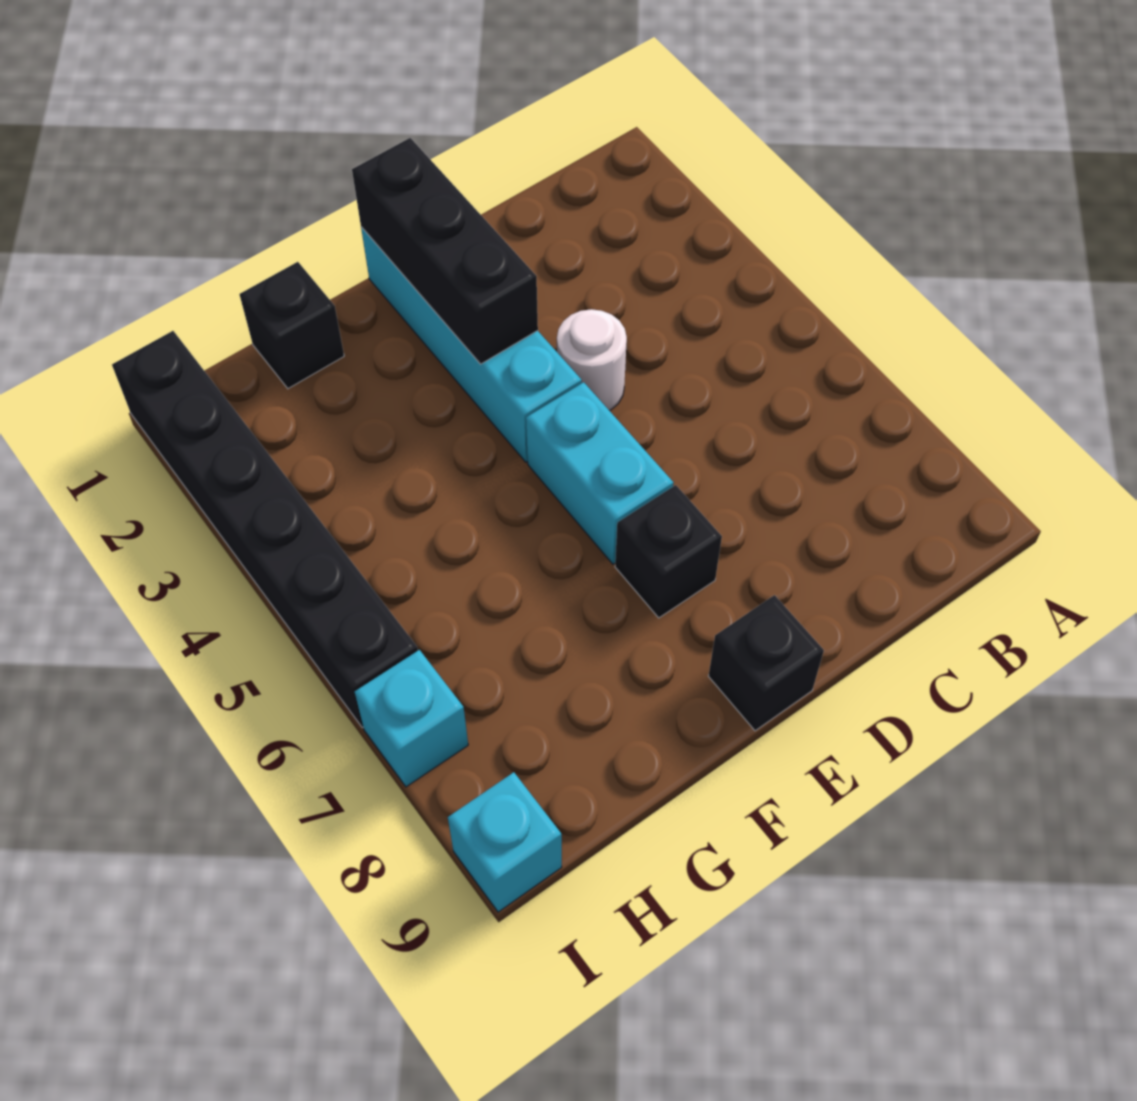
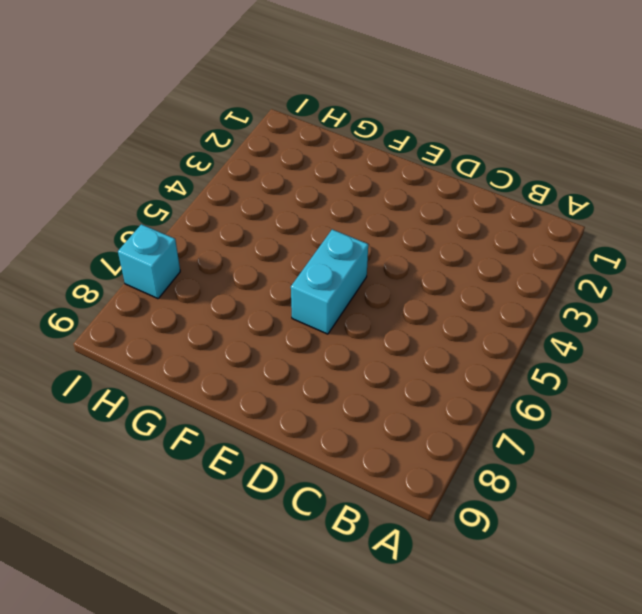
none -> white round brick D4 level 1
none -> cyan brick E1:E4 level 1

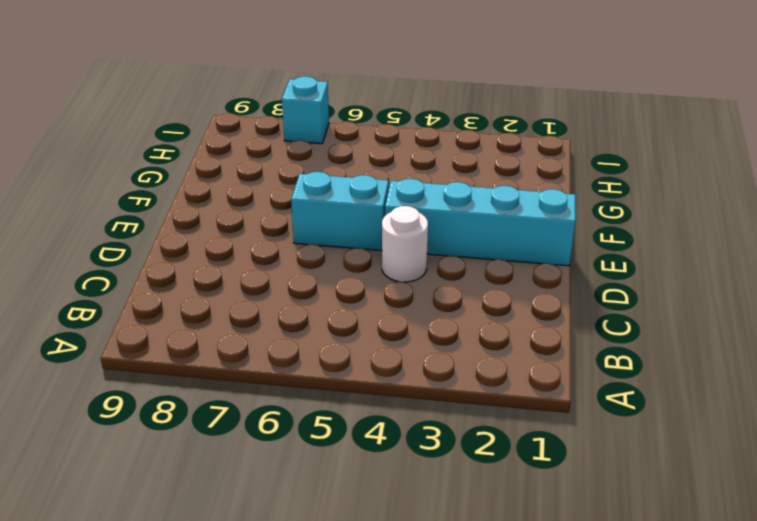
none -> black brick E7 level 1
none -> black brick E9 level 1

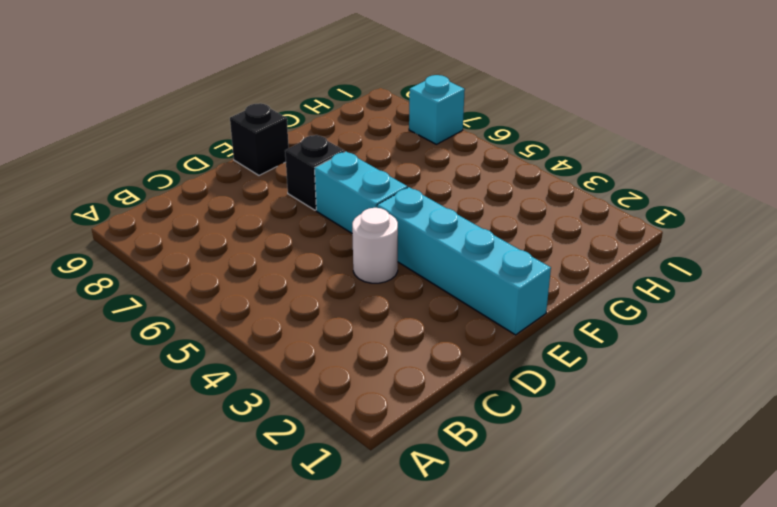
none -> black brick G1 level 1
none -> black brick I1:I6 level 1

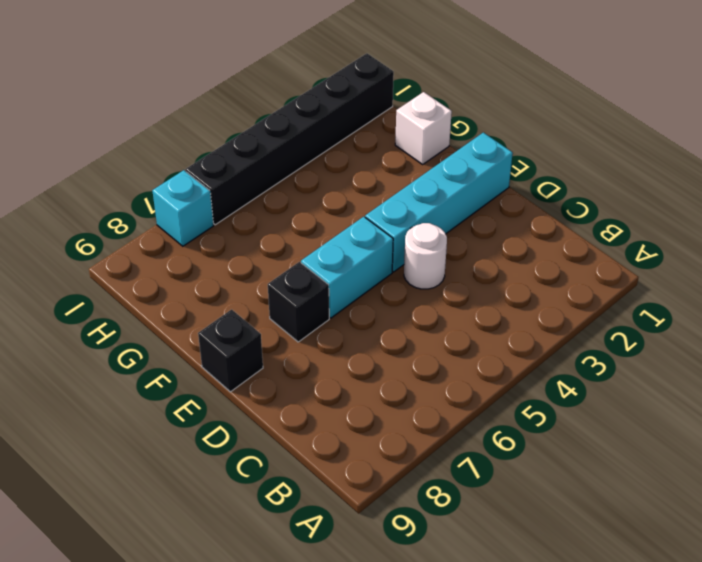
white brick G1 level 1 -> black brick G1 level 1
none -> cyan brick I9 level 1
none -> black brick E1:E3 level 2

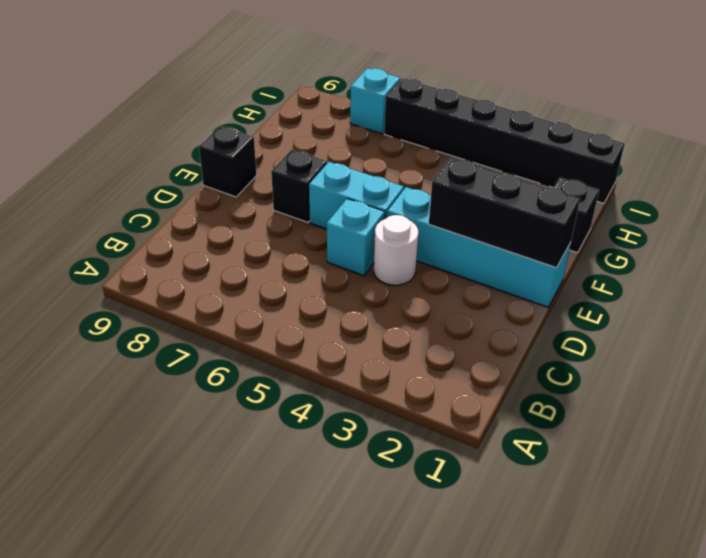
cyan brick D5 level 1 -> cyan brick I9 level 1

